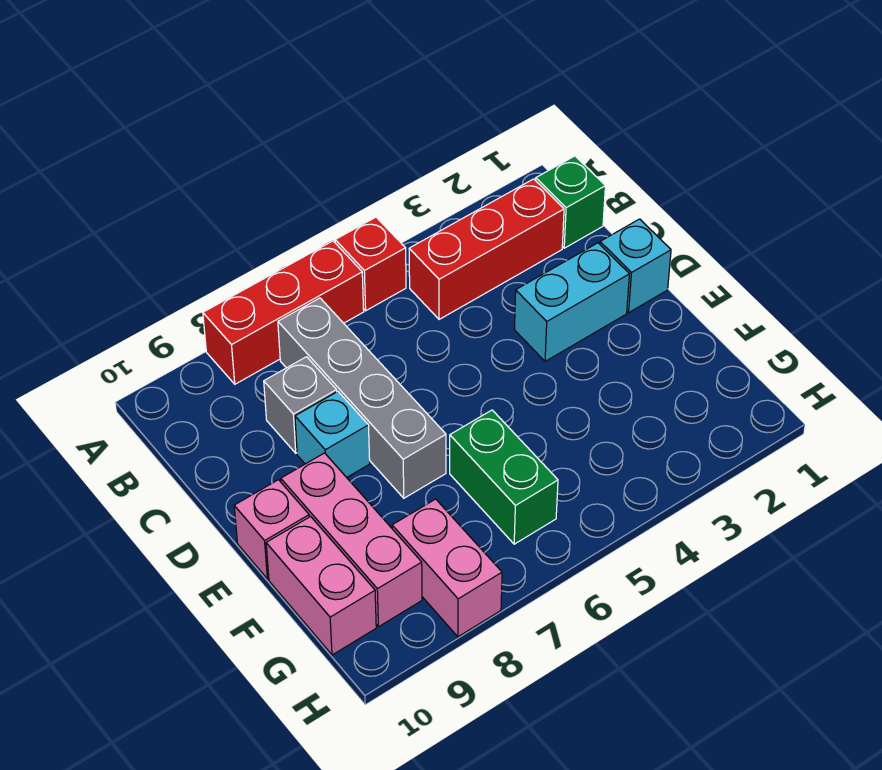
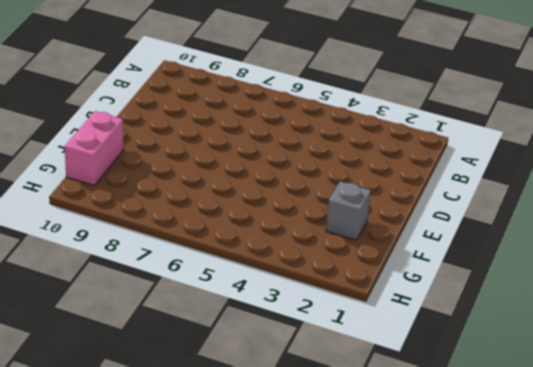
grey brick F2 level 1 -> grey brick C8 level 1
none -> red brick A5 level 1
none -> red brick A6:A8 level 1
none -> green brick B1 level 1

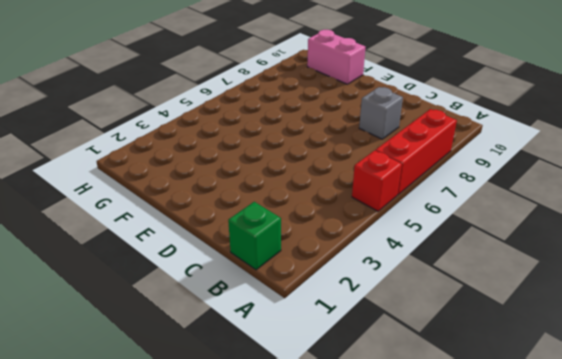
none -> red brick B2:B4 level 1
none -> grey brick B7:E7 level 1
none -> cyan brick D1 level 1

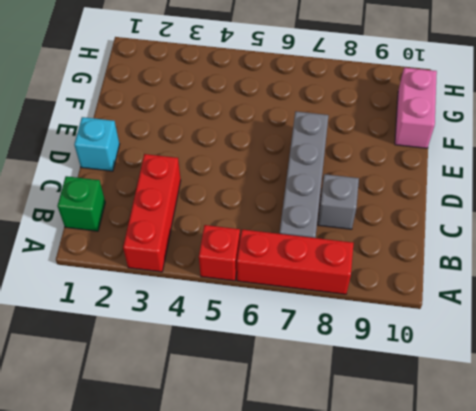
red brick A3:C3 level 1 -> red brick B2:B4 level 1
none -> cyan brick D2:D3 level 1
none -> cyan brick D8 level 1
none -> pink brick E9:G9 level 1

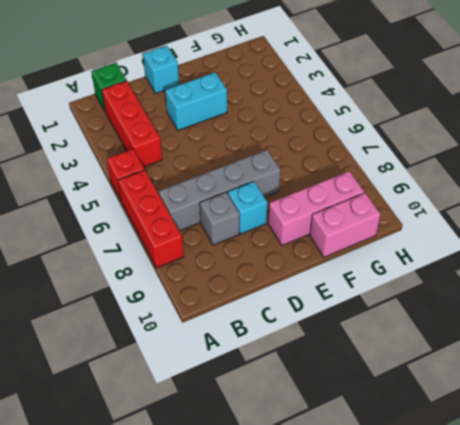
cyan brick D3:E3 level 1 -> cyan brick D2:D3 level 1
none -> pink brick E10 level 1
none -> green brick F6:G6 level 1
none -> pink brick G8:H8 level 1

